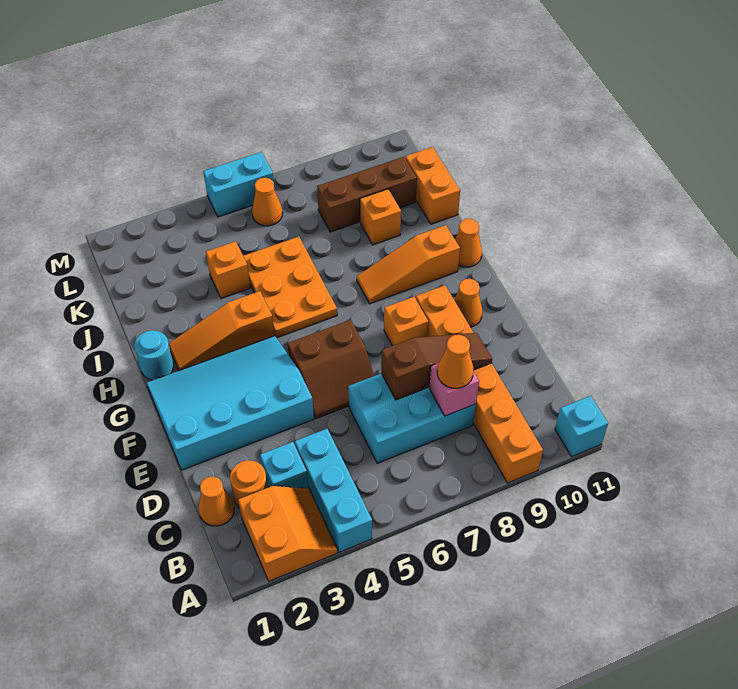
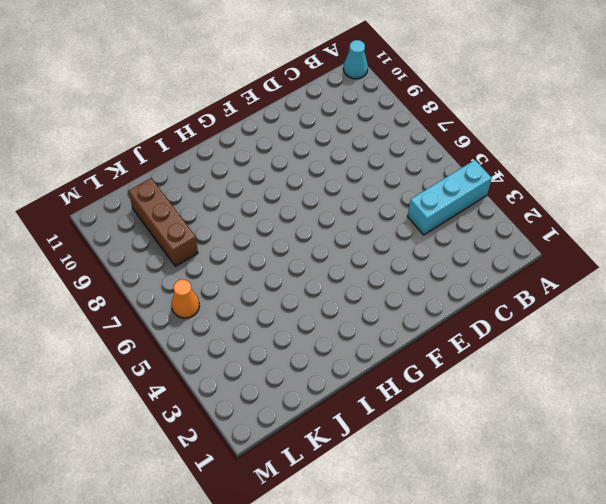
cyan cone A11 level 1 -> cyan brick A11 level 1
none -> orange slope A2:B3 level 1 top 2
none -> orange brick A9:F9 level 1
none -> orange cone C1 level 1

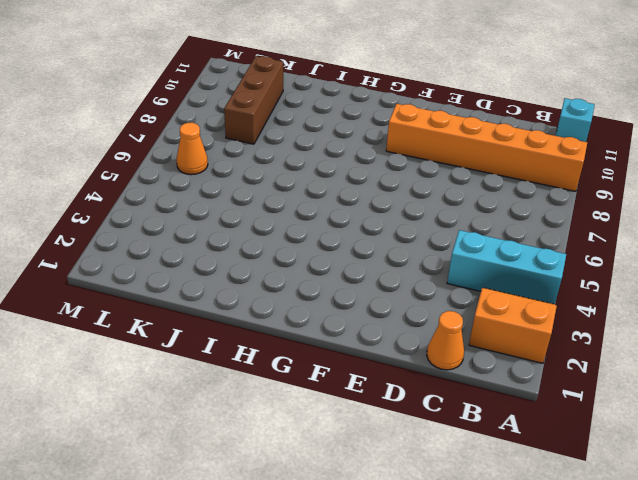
none -> orange round brick C2 level 1
none -> cyan brick C3 level 1
none -> cyan brick C6:D8 level 1

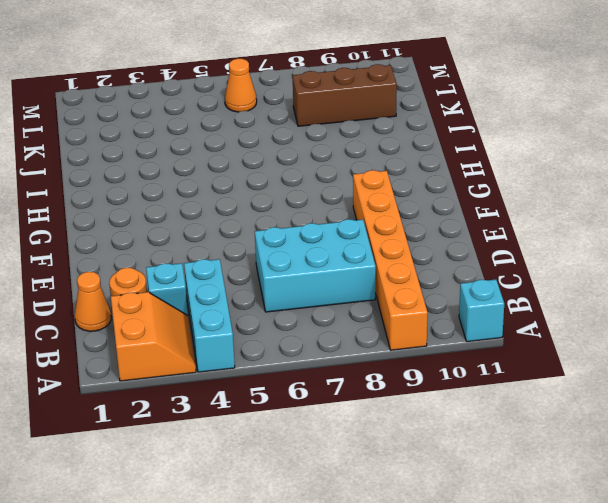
none -> cyan slope E1:G4 level 1 top E
none -> brown slope E5:F6 level 1 top F
none -> orange brick F8 level 1

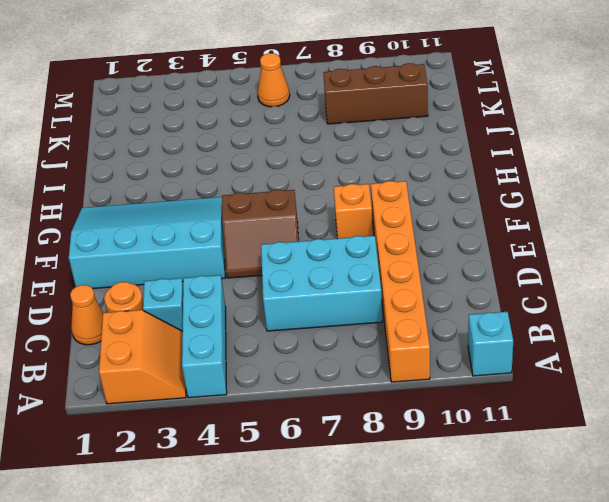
none -> orange cone F10 level 1
none -> cyan round brick H1 level 1
none -> orange slope H2:H4 level 1 top 4

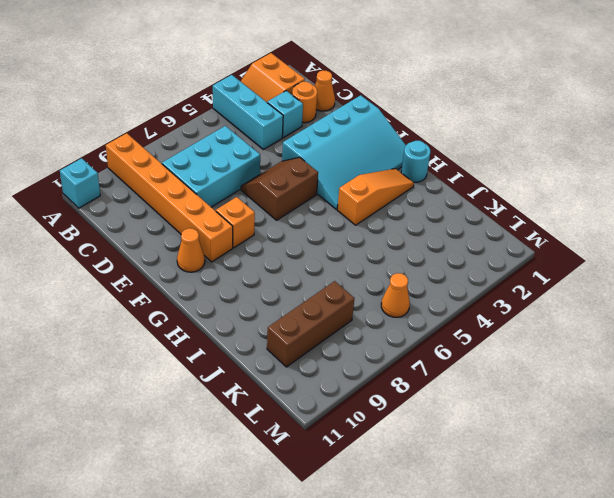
none -> orange plate H5:J6 level 1
none -> orange slope H8:H10 level 1 top 10
none -> orange cone H11 level 1

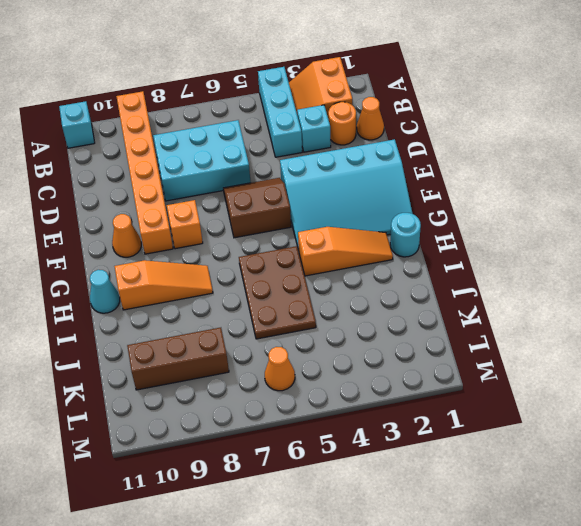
brown plate H5:J6 level 1 -> orange plate H5:J6 level 1
cyan cone H11 level 1 -> orange cone H11 level 1
none -> orange brick J4 level 1
none -> orange brick J9 level 1
none -> orange brick J11:K11 level 1

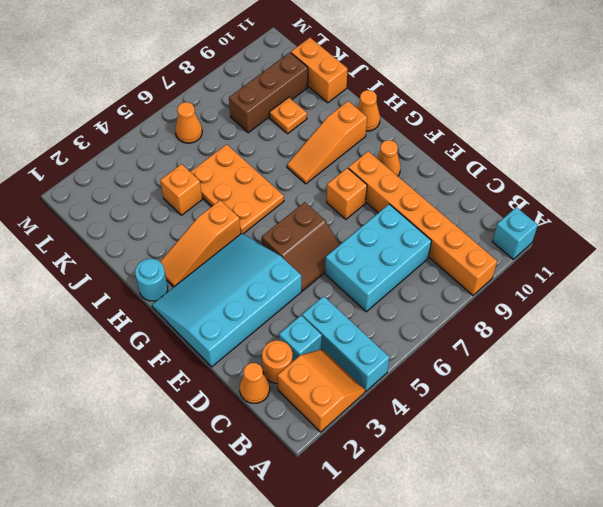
orange plate J9 level 1 -> orange brick J9 level 1
none -> cyan brick M5:M6 level 1
none -> pink brick C8 level 2
none -> brown slope D7:D9 level 2 top 7

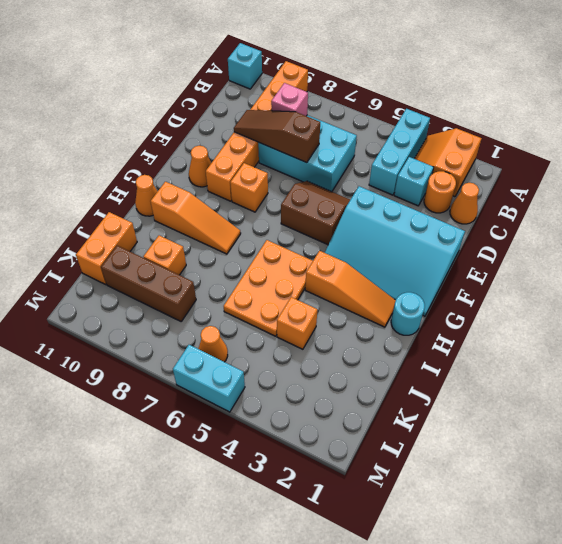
none -> orange cone C8 level 3

